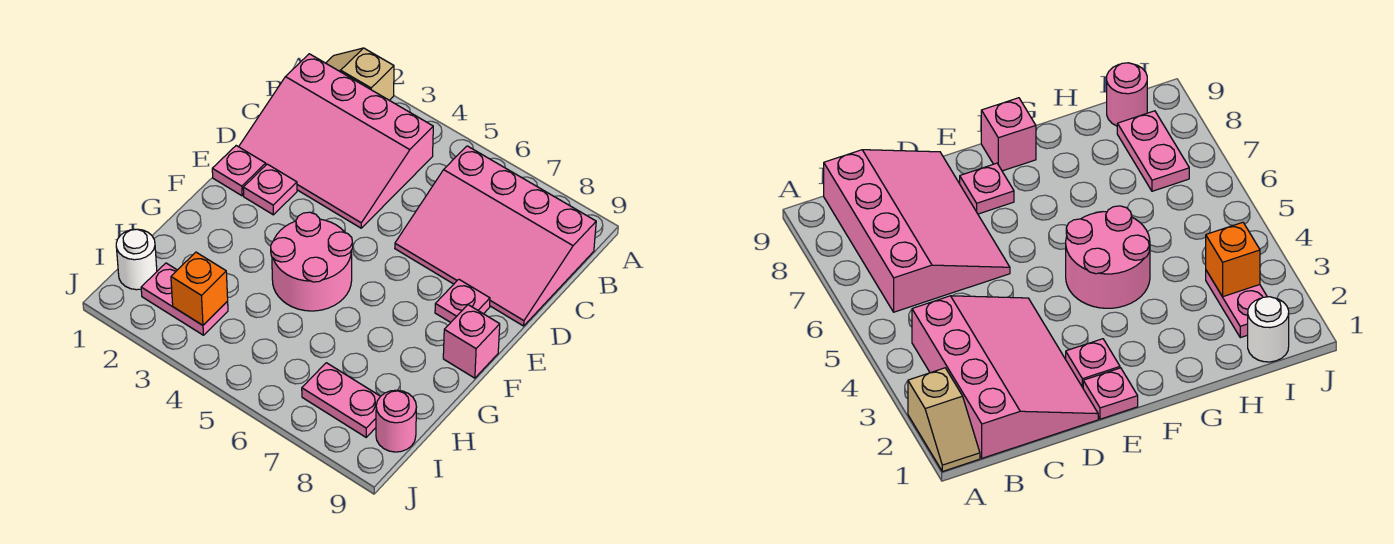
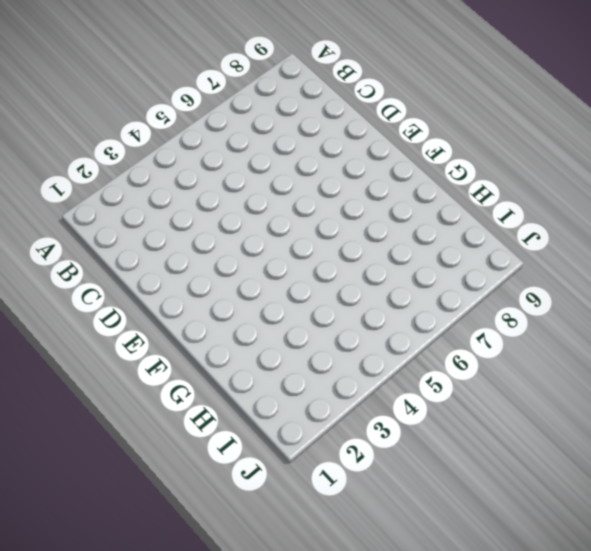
none -> tan slope A1:A2 level 1 top 2
none -> pink slope B1:D4 level 1 top B
none -> pink slope B6:D9 level 1 top B

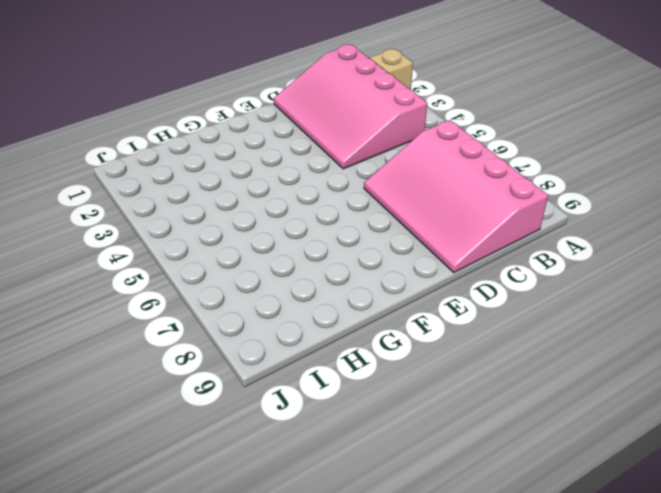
none -> pink plate E1 level 1
none -> pink plate E2 level 1
none -> pink plate E8 level 1

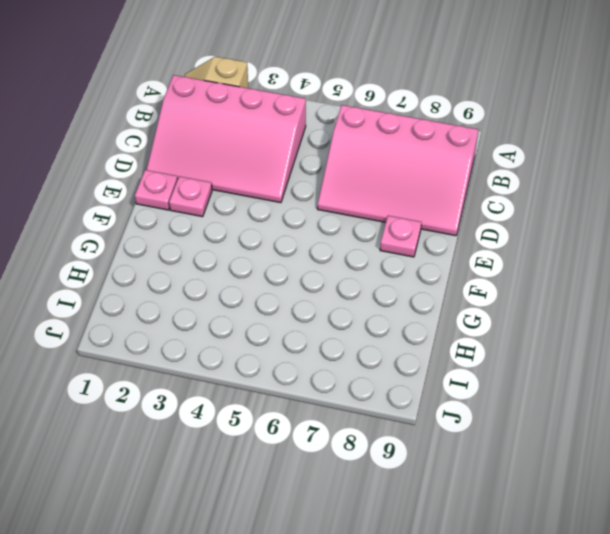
none -> pink round brick F4:G5 level 1
none -> pink brick F9 level 1
none -> white round brick I1 level 1

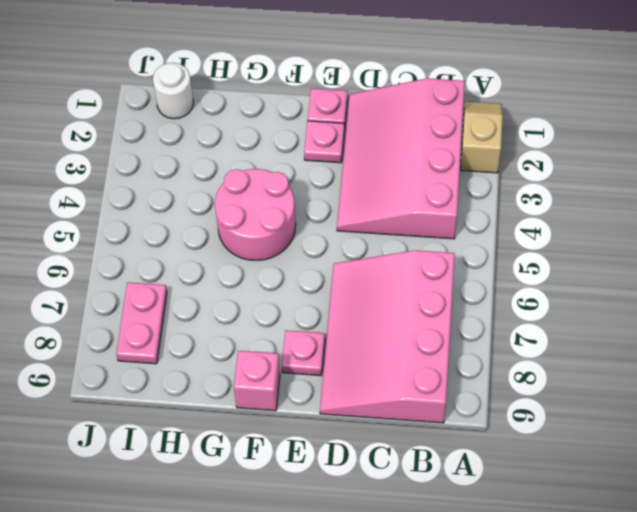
none -> pink plate I2:I3 level 1
none -> pink round brick I9 level 1
none -> orange brick I3 level 2

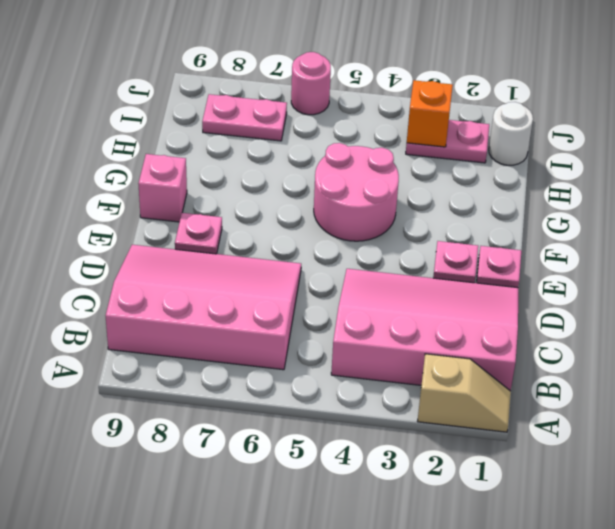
pink round brick J6 level 1 -> pink round brick I9 level 1

